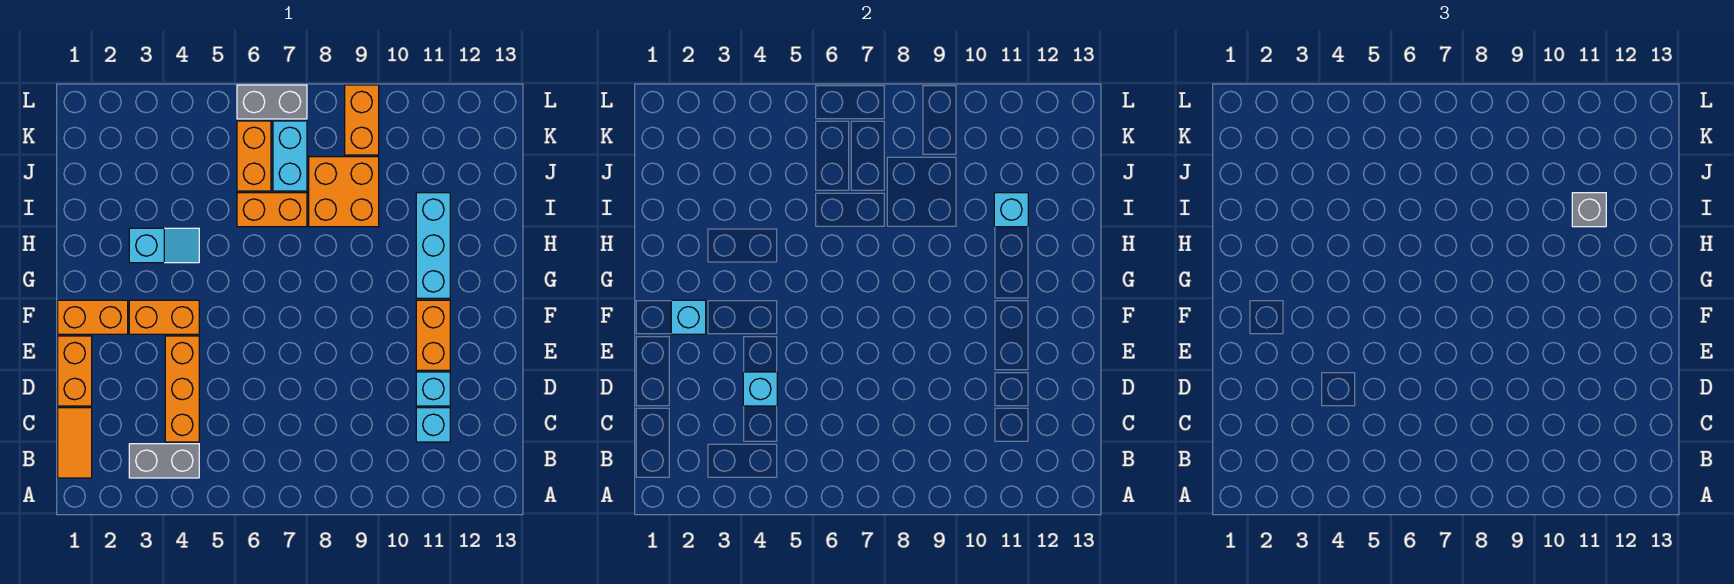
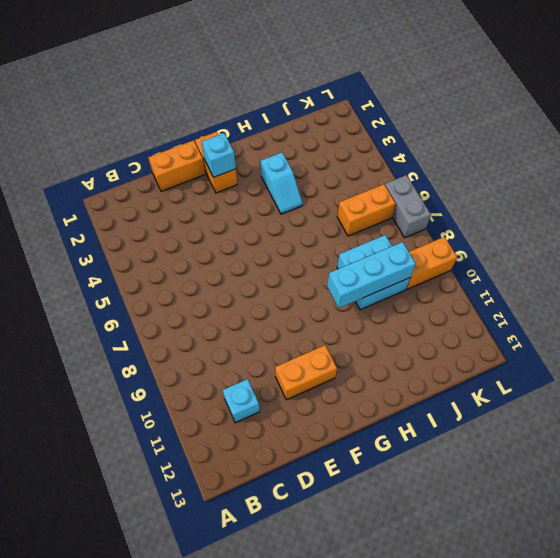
cyan brick H9:J9 level 2 -> cyan brick G11:I11 level 1
cyan brick I8:J9 level 1 -> orange brick I8:J9 level 1
none -> orange tile B1:C1 level 1
none -> grey brick B3:B4 level 1
none -> orange brick C4:E4 level 1

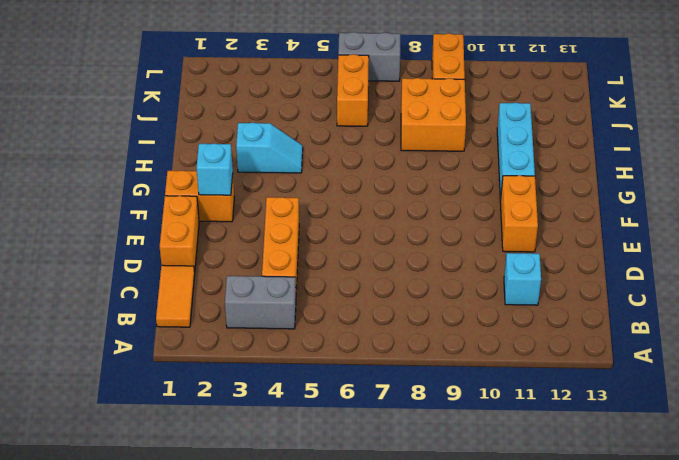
none -> cyan brick D11 level 1
none -> orange brick F3:F4 level 1
none -> orange brick I6:I7 level 1

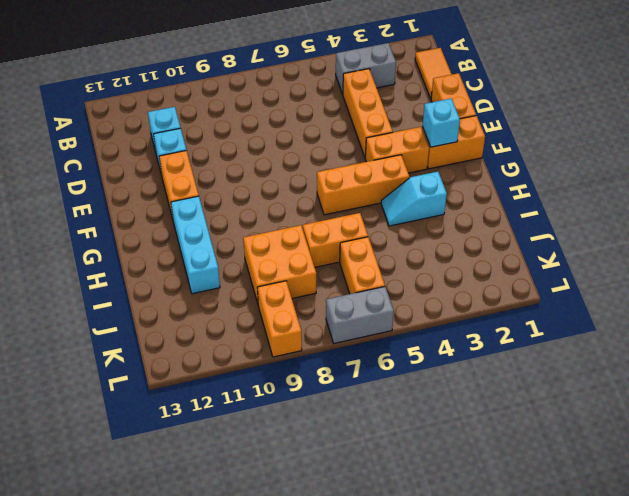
orange brick G4:G6 level 1 -> none
none -> cyan brick J7:K7 level 1
none -> cyan brick D4 level 2
none -> cyan brick I11 level 2

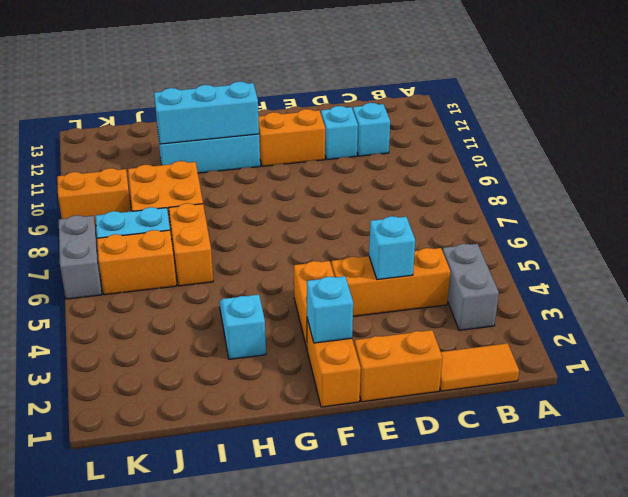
cyan brick G11:I11 level 2 -> cyan brick I11 level 2
none -> grey brick I11 level 3

